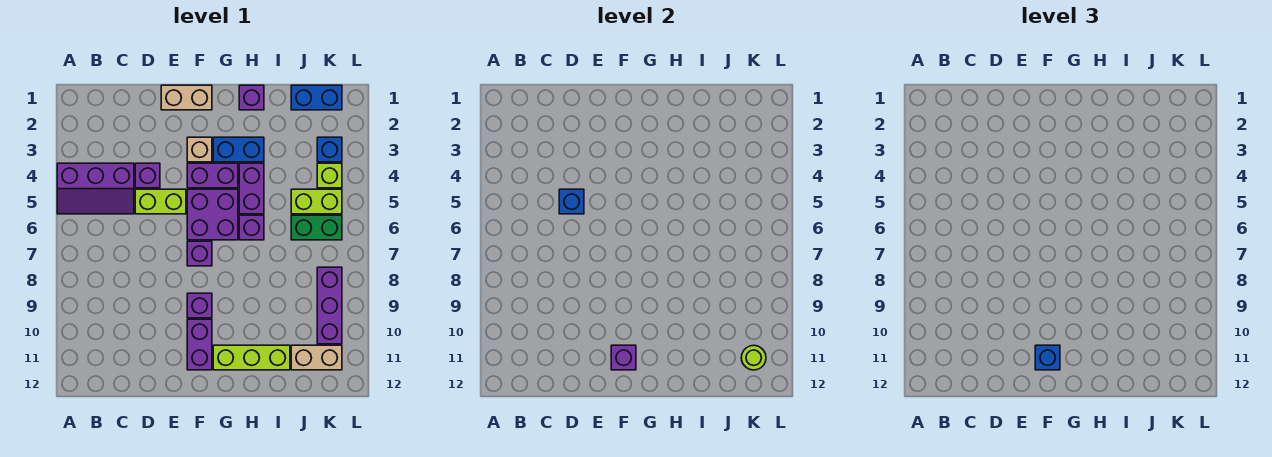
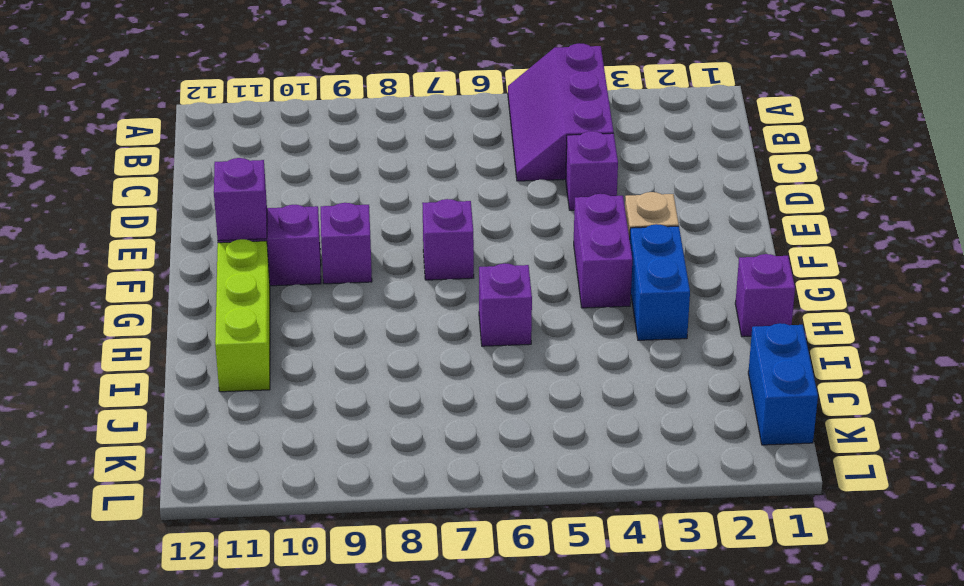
none -> lime brick D5:E5 level 1
none -> tan brick E1:F1 level 1
none -> purple brick F5:G6 level 1

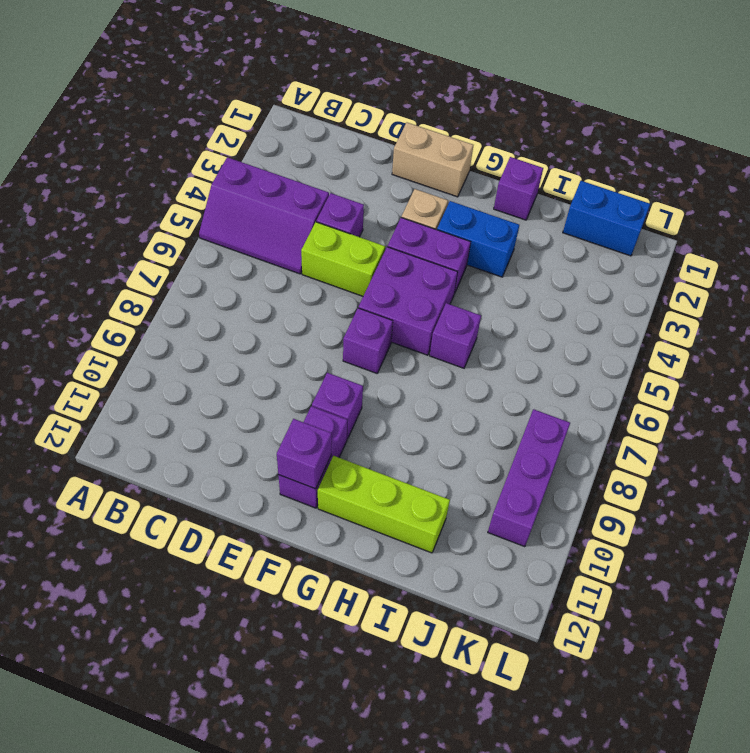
none -> purple brick H4:H5 level 1
none -> lime brick J5:K5 level 1
none -> green brick J6:K6 level 1

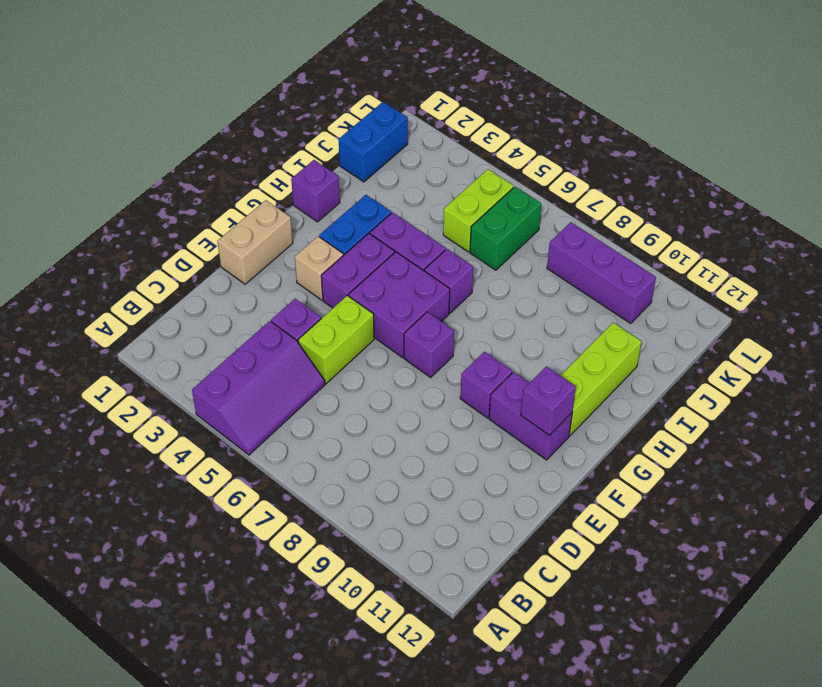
none -> tan brick J11:K11 level 1
none -> blue brick K3 level 1
none -> lime brick K4 level 1

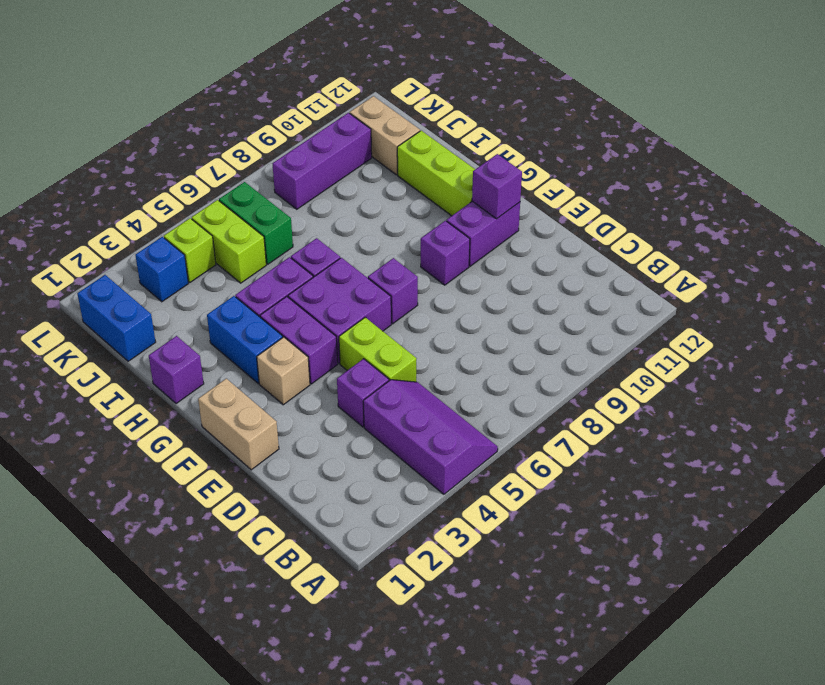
none -> blue brick D5 level 2
none -> lime round brick K11 level 2
none -> blue brick F11 level 3

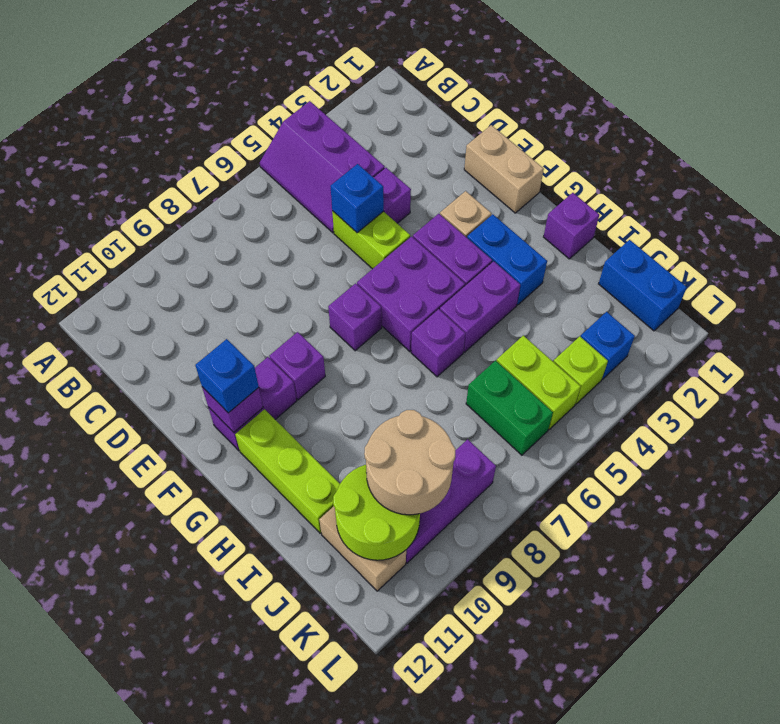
tan round brick J9:K10 level 3 -> none
lime round brick J10:K11 level 2 -> lime round brick K11 level 2

